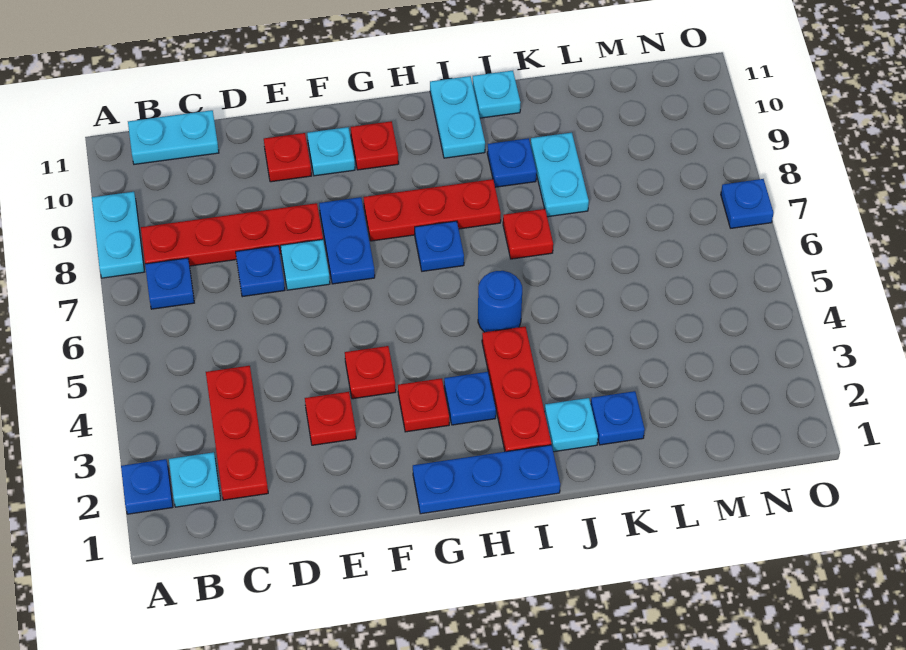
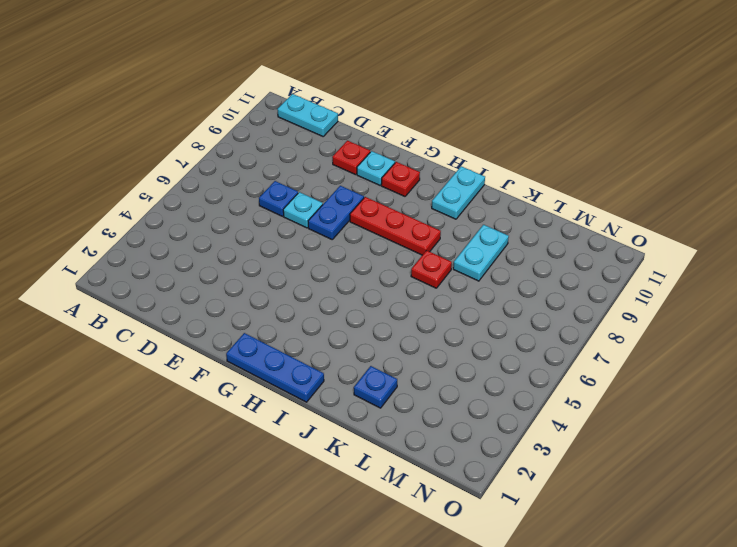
none -> blue plate A2 level 1
none -> cyan plate A8:A9 level 1
none -> cyan plate B2 level 1
none -> blue plate B7 level 1

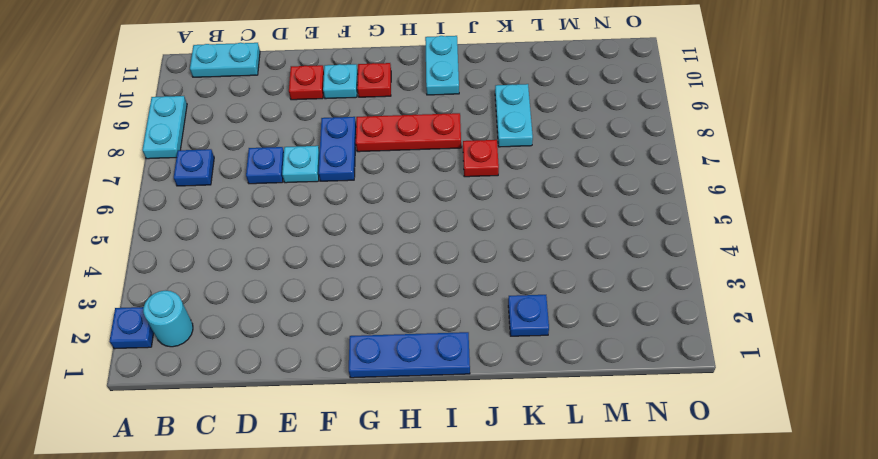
cyan round brick B2 level 1 -> cyan plate B2 level 1
none -> red plate B8:E8 level 1
none -> red plate C2:C4 level 1
none -> red plate E3 level 1
none -> red plate F4 level 1

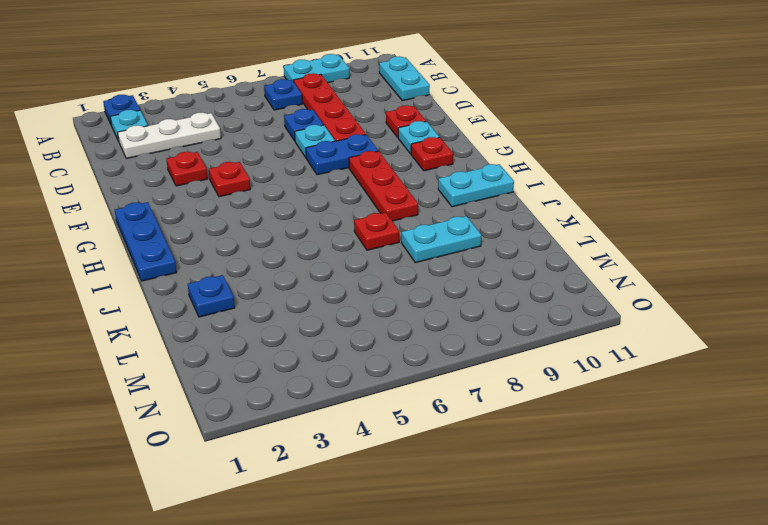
white plate C2:C4 level 1 -> red plate C2:C4 level 1
none -> red plate G3 level 1
none -> blue plate H3 level 1
none -> blue plate H7 level 1
none -> red plate I2:I4 level 1

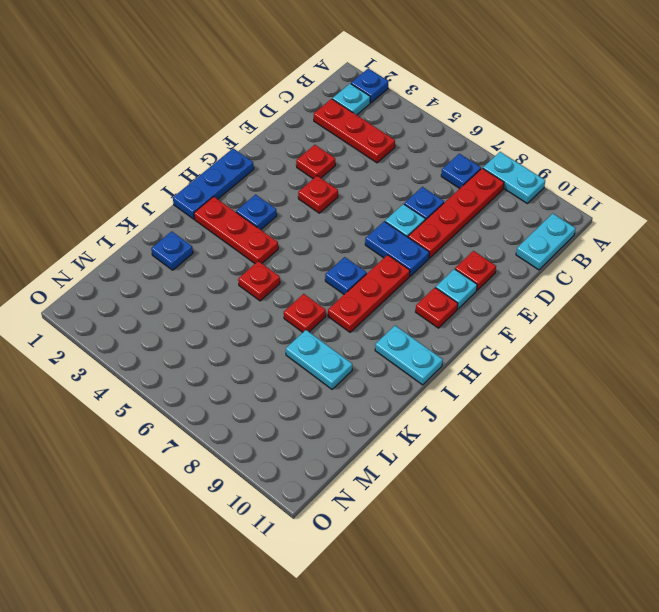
red plate J5 level 1 -> red plate G3 level 1
none -> blue round brick I5 level 1
none -> cyan plate J2 level 1
none -> blue plate J9 level 1
none -> cyan plate J11 level 1

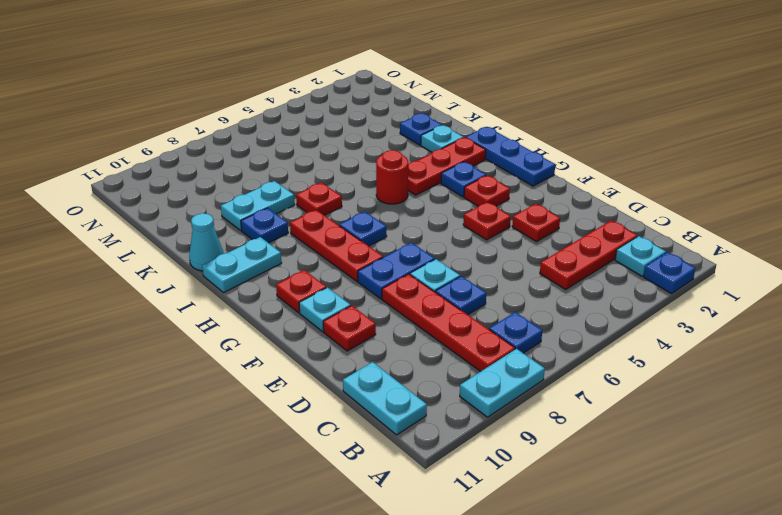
red round brick I5 level 1 -> blue round brick I5 level 1
cyan cone J11 level 1 -> cyan plate J11 level 1
none -> blue plate O7 level 1

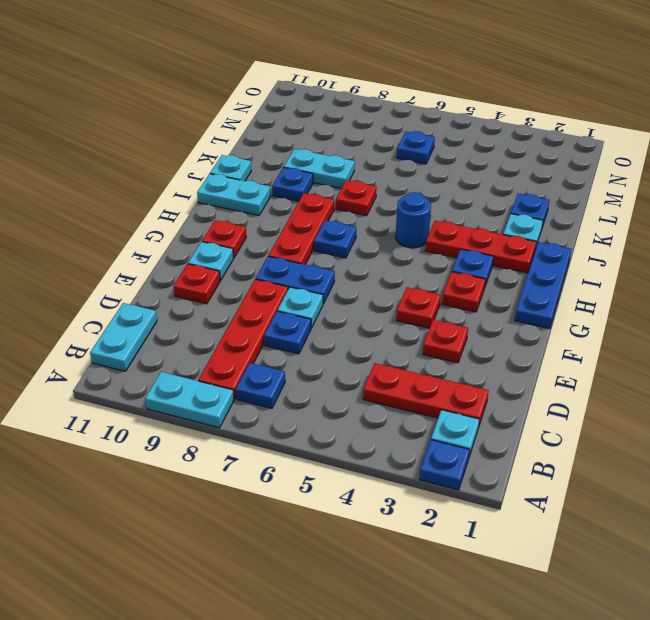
blue plate M6 level 1 -> blue plate O7 level 1

